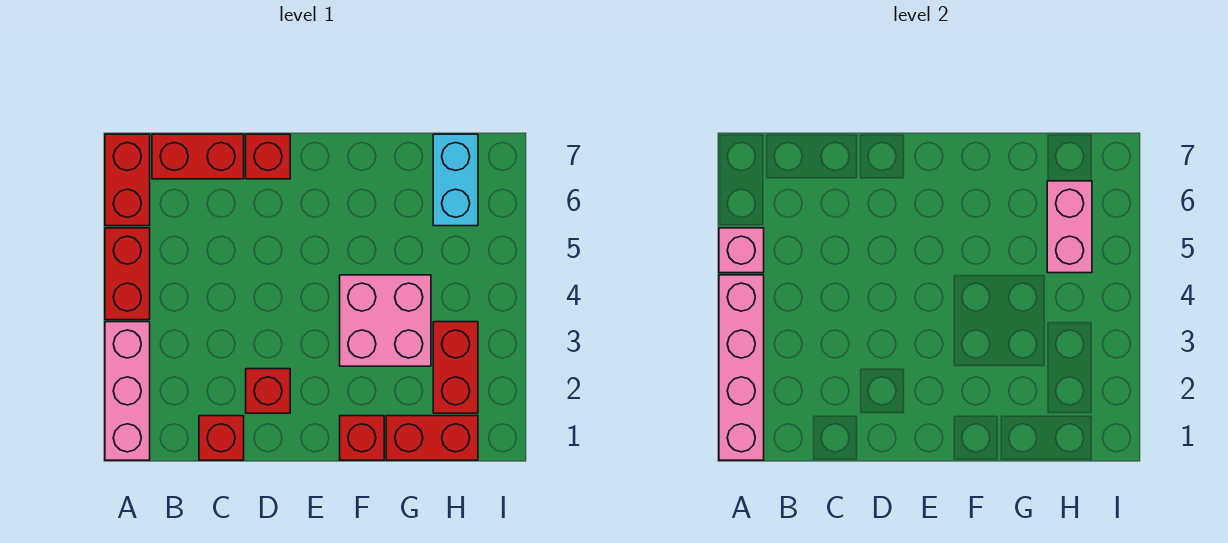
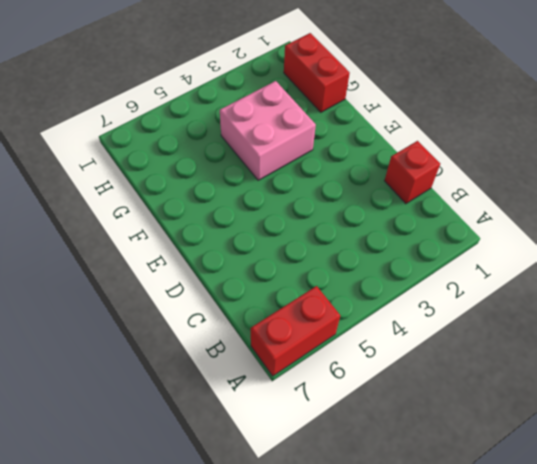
none -> pink brick A1:A3 level 1
none -> red brick A4:A5 level 1
none -> red brick B7:C7 level 1

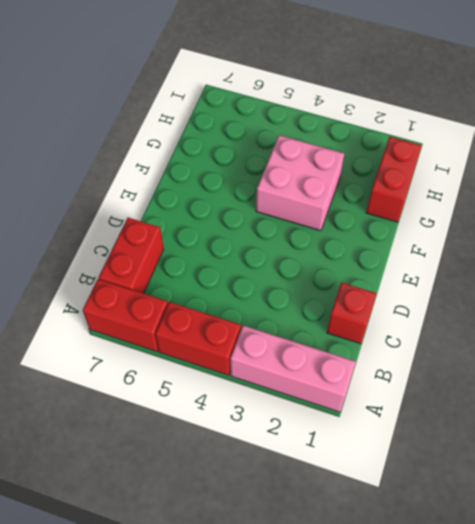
none -> red brick D2 level 1
none -> red brick D7 level 1
none -> red brick F1 level 1

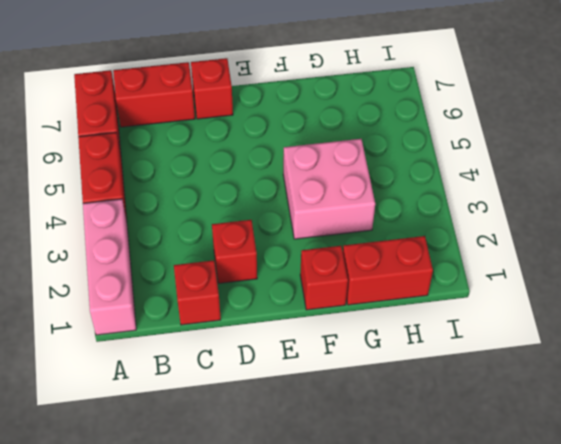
none -> red brick H2:H3 level 1
none -> cyan brick H6:H7 level 1
none -> pink brick A1:A4 level 2

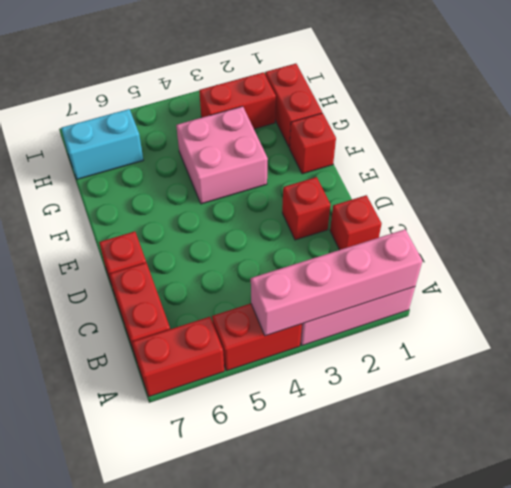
none -> pink brick A5 level 2
none -> pink brick H5:H6 level 2

